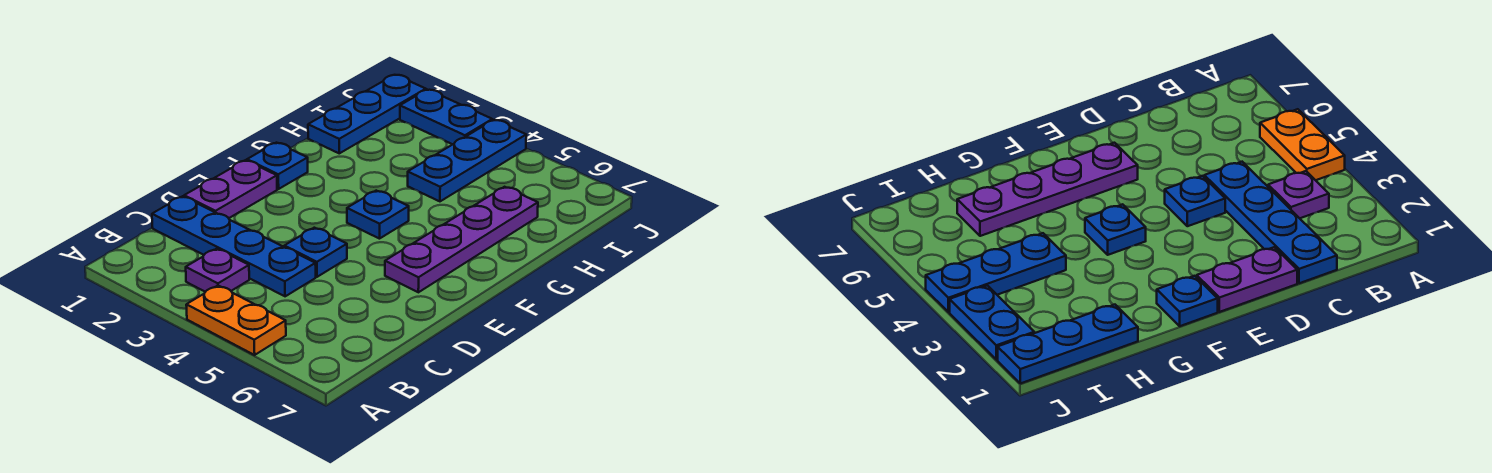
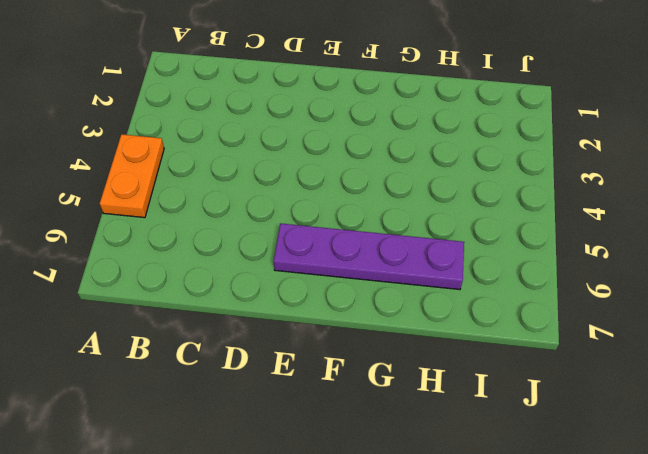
none -> purple plate B3 level 1
none -> blue plate C1:C4 level 1

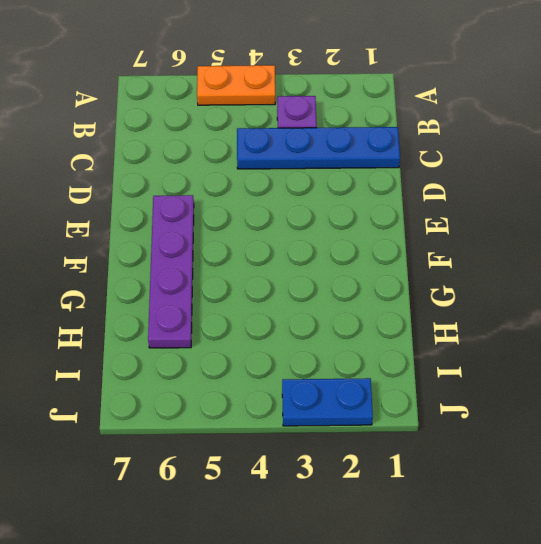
none -> purple plate D1:E1 level 1
none -> blue plate D4 level 1

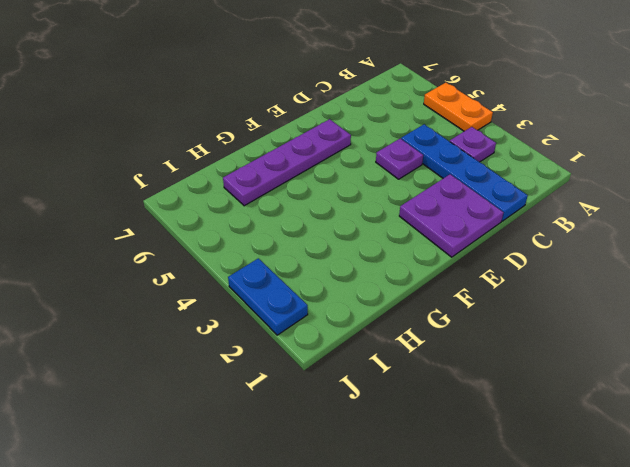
purple plate D1:E2 level 1 -> purple plate D1:E1 level 1
purple plate D4 level 1 -> blue plate D4 level 1
none -> blue plate F1 level 1
none -> blue plate F4 level 1

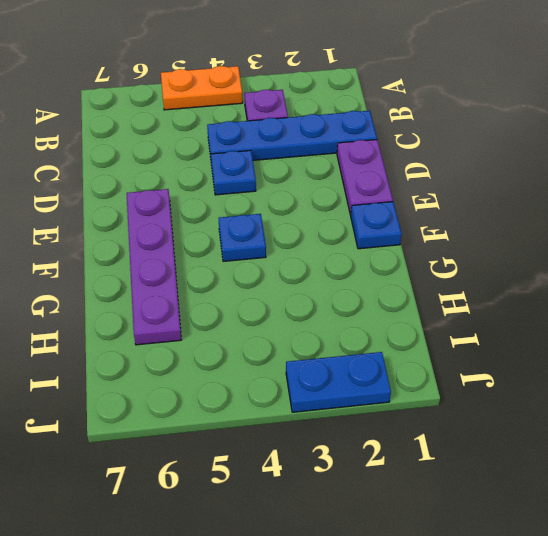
none -> blue plate H1:J1 level 1
none -> blue plate H4:J4 level 1

